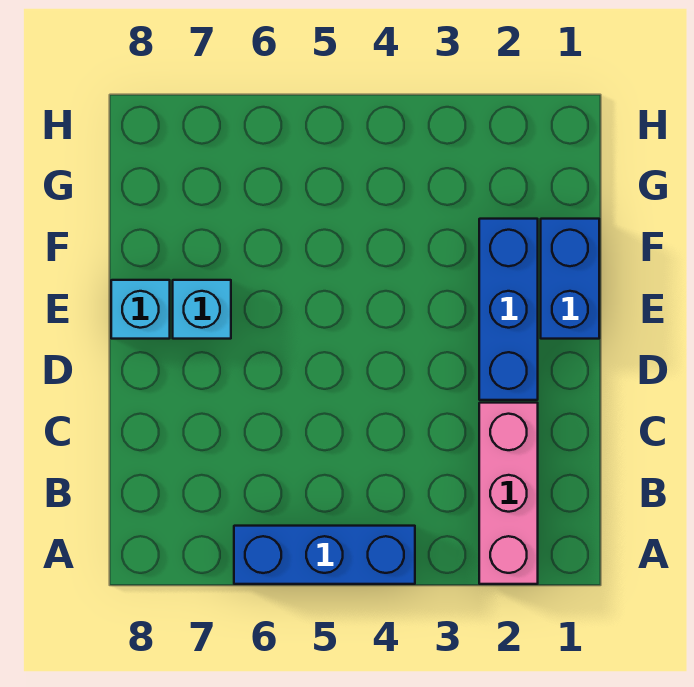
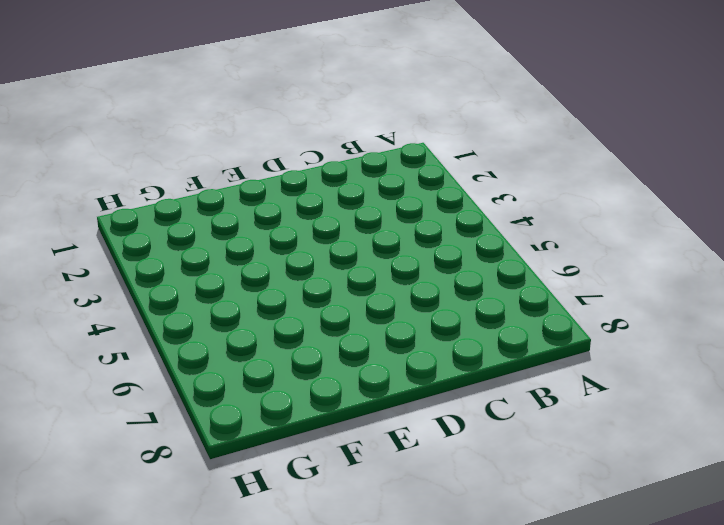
none -> pink brick A2:C2 level 1
none -> blue brick A4:A6 level 1

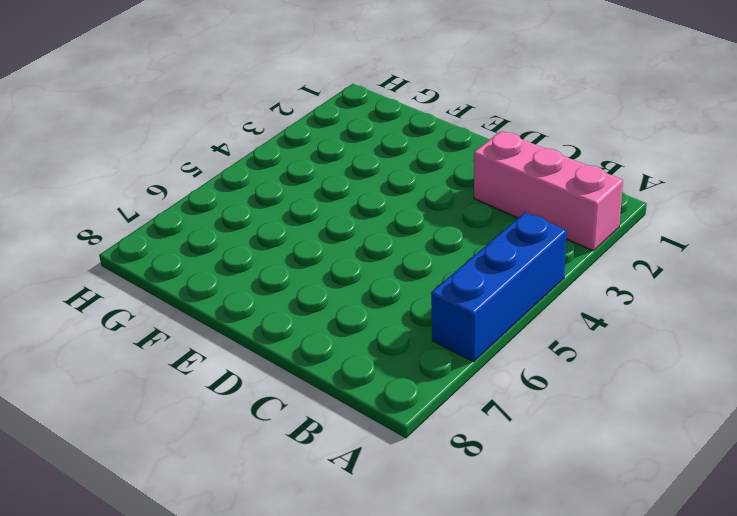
none -> blue brick D2:F2 level 1
none -> blue brick E1:F1 level 1

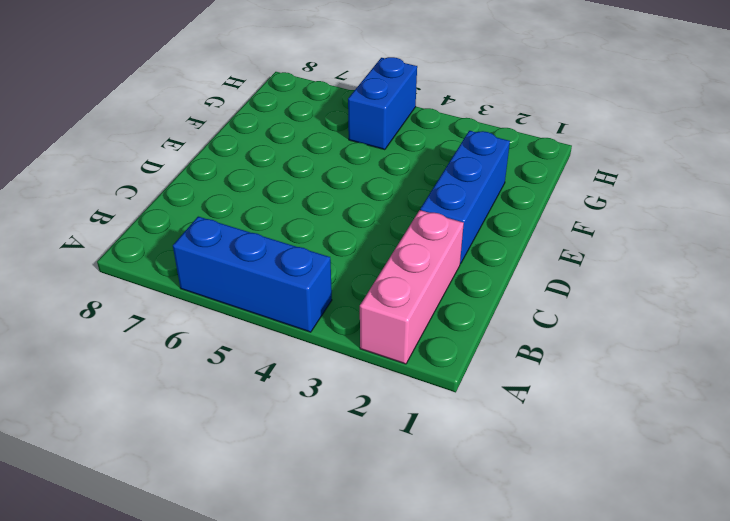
blue brick G5:H5 level 1 -> blue brick E1:F1 level 1
none -> cyan brick E7 level 1
none -> cyan brick E8 level 1

